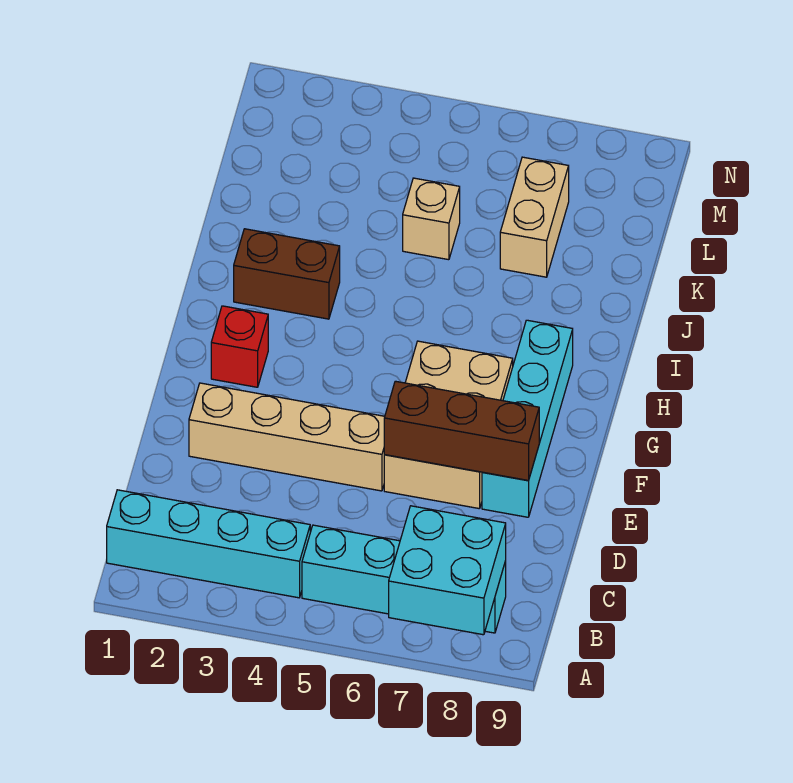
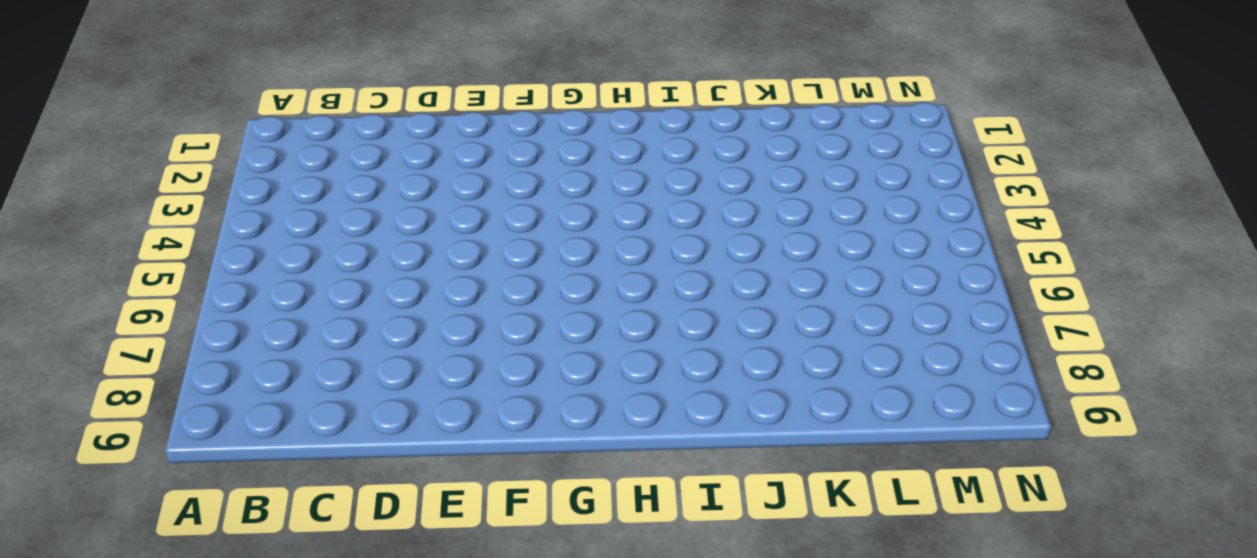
none -> cyan brick B1:B4 level 1
none -> cyan brick B5:B8 level 1

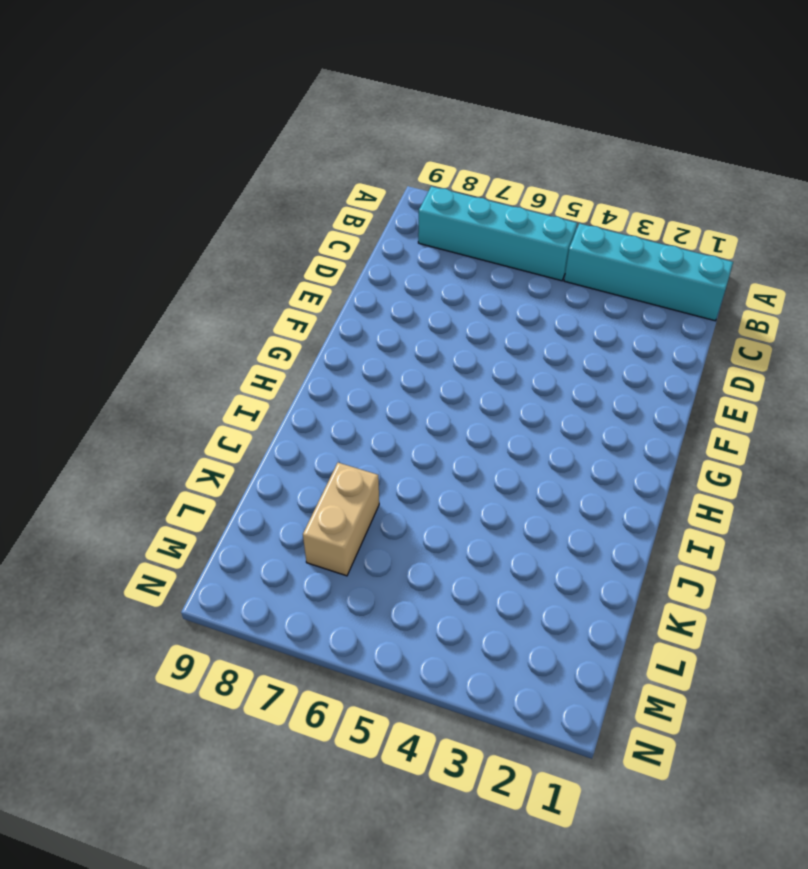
none -> tan brick E2:E5 level 1
none -> tan brick E6:G7 level 1

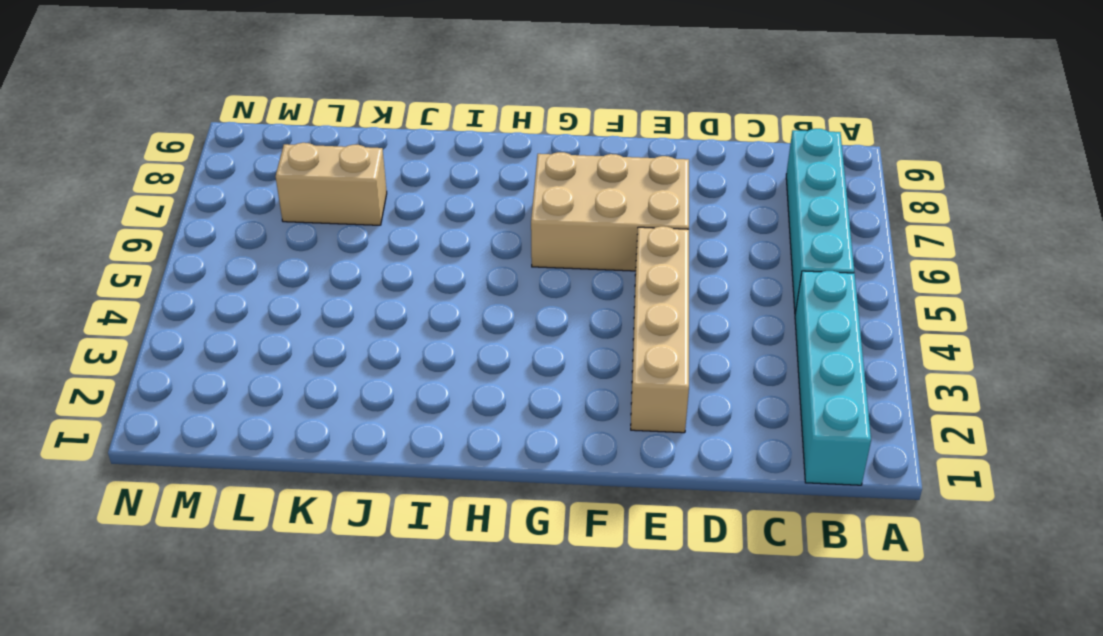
none -> cyan brick E8:H8 level 1
none -> red brick G2 level 1

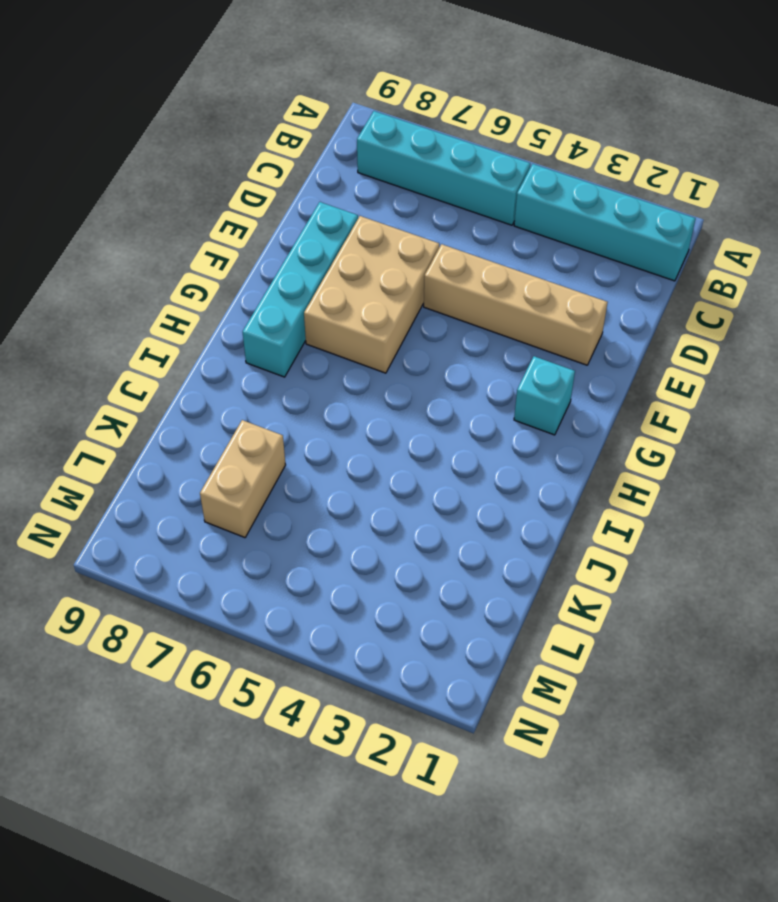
cyan brick G2 level 1 -> red brick G2 level 1
none -> brown brick I2:I3 level 1
none -> tan brick K5 level 1

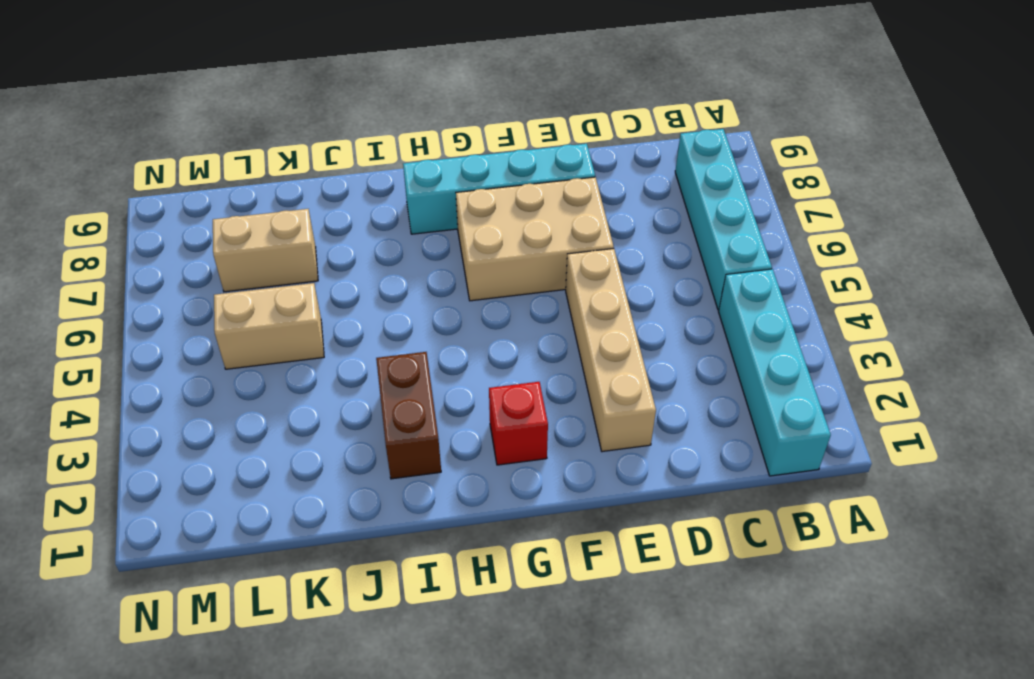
tan brick K5:L5 level 1 -> tan brick K5 level 1
none -> cyan brick A7:B8 level 2
none -> brown brick E6:E8 level 2

